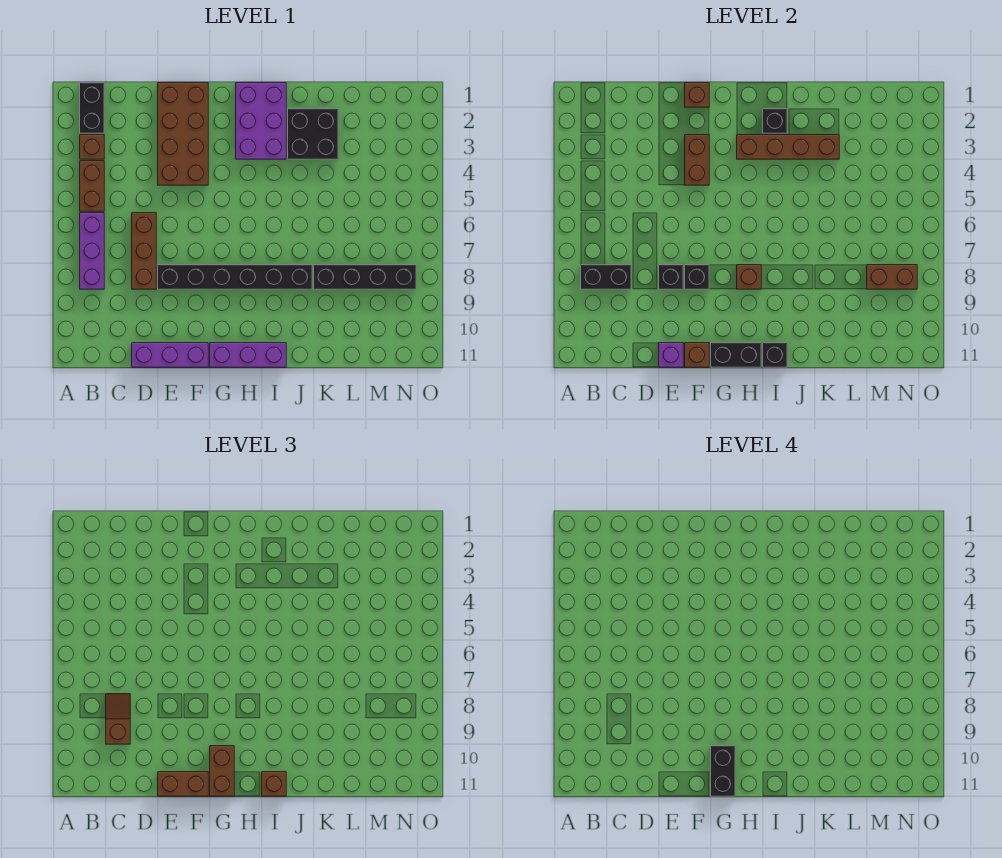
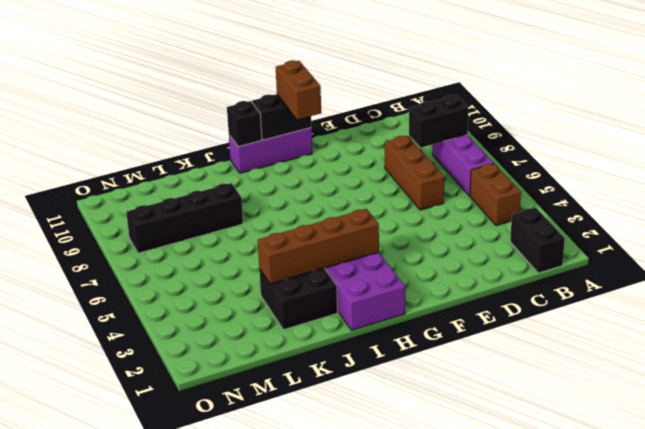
none -> brown brick B3 level 1
none -> purple brick D11:F11 level 1
none -> brown brick E1:F4 level 1
none -> black brick E8:J8 level 1

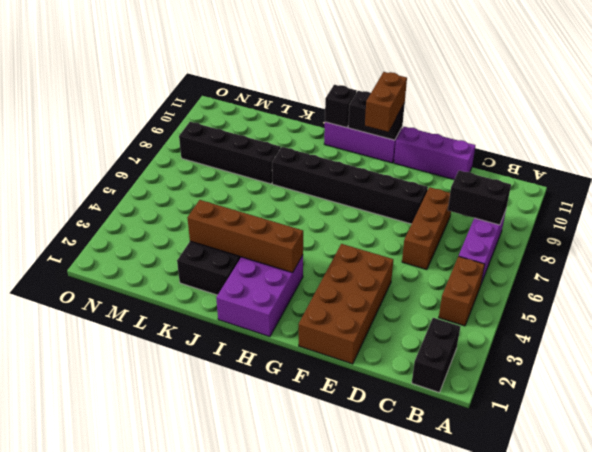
none -> brown brick B3 level 1
none -> black brick E8 level 2
none -> purple brick E11 level 2
none -> brown brick F1 level 2

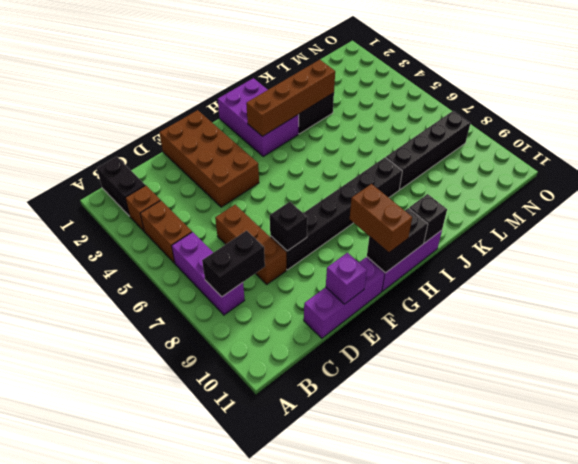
none -> brown brick F1 level 2
none -> brown brick F3:F4 level 2
none -> black brick F8 level 2
none -> brown brick F11 level 2

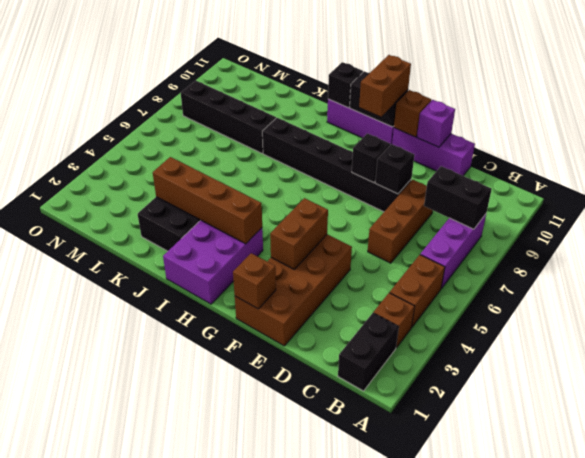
none -> brown brick H8 level 2
none -> black brick I2 level 2
none -> brown brick M8:N8 level 2
none -> brown slope C8:C9 level 3 top 9

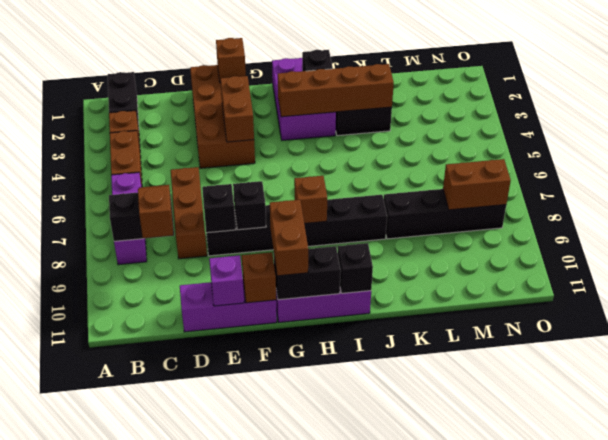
none -> brown brick E11:F11 level 3
none -> brown brick I11 level 3
none -> black brick G10:G11 level 4

